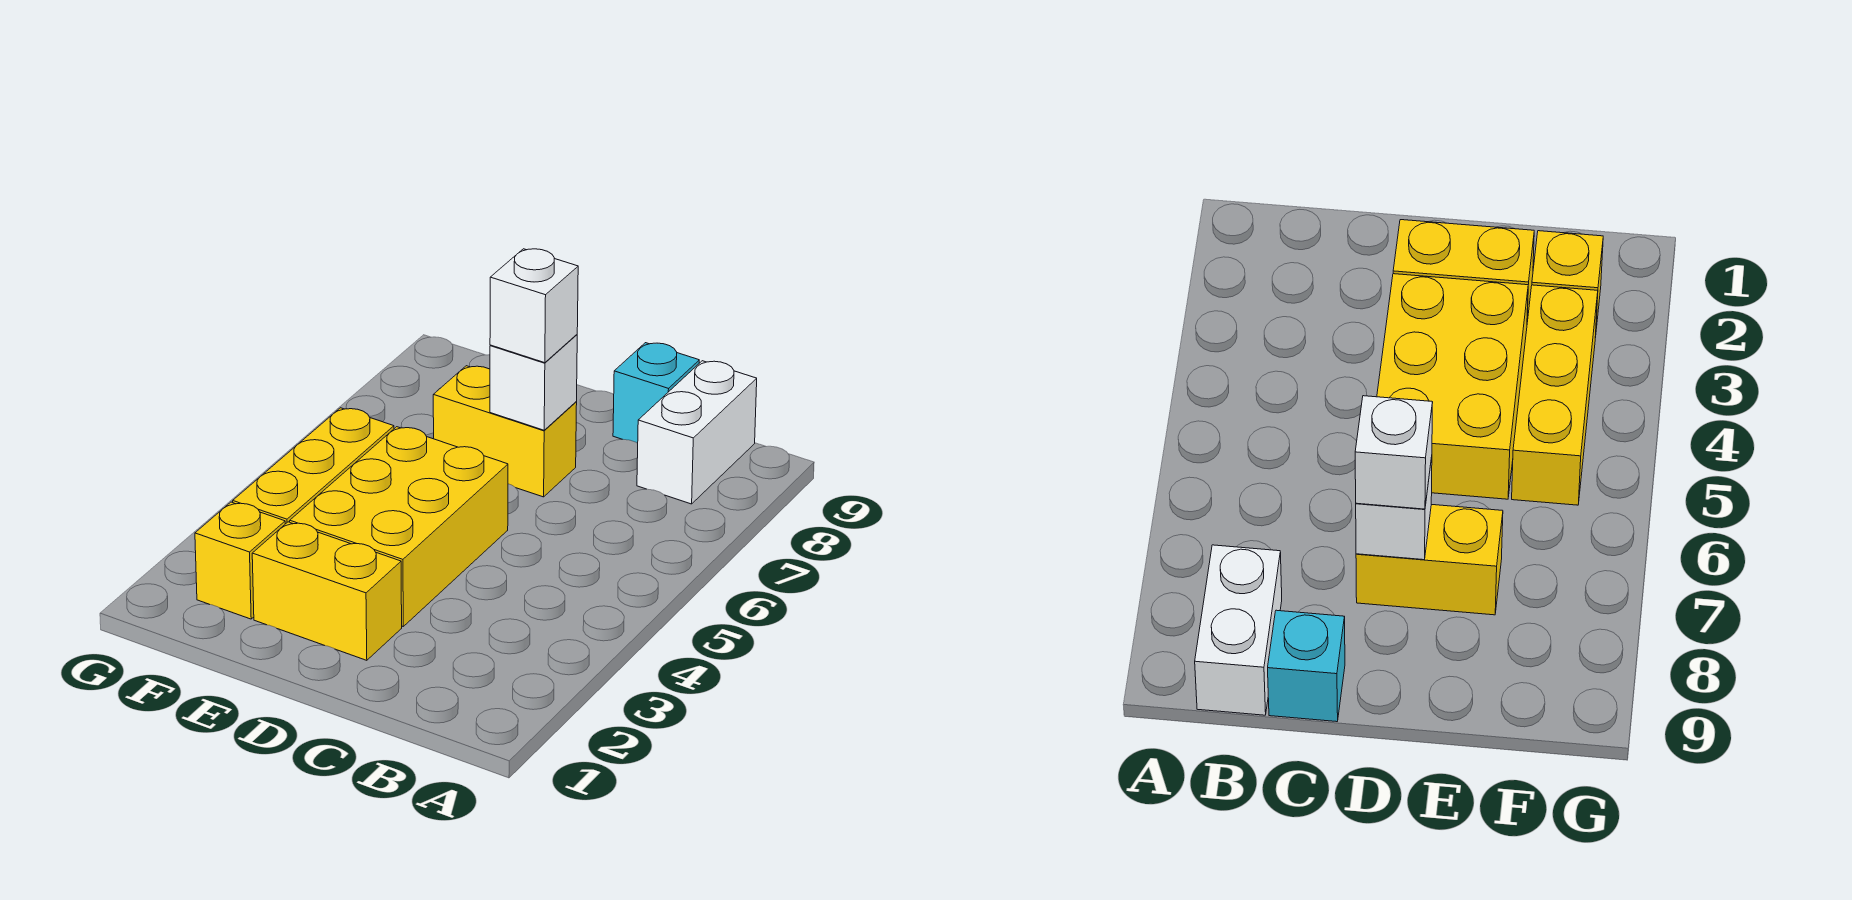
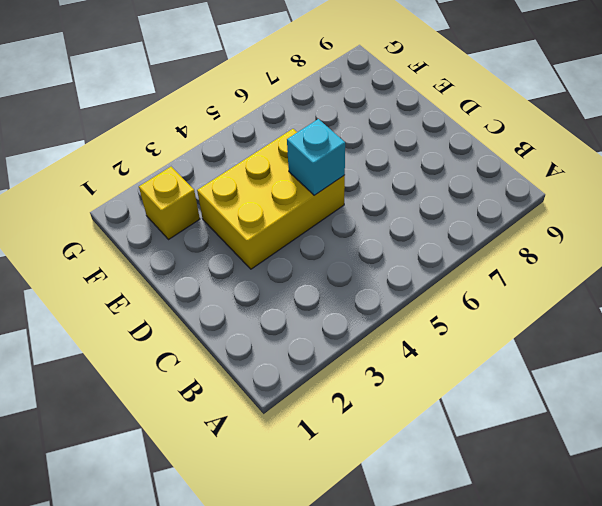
cyan brick D5 level 2 -> cyan brick C9 level 1
none -> white brick B8:B9 level 1
none -> yellow brick D2:E2 level 1

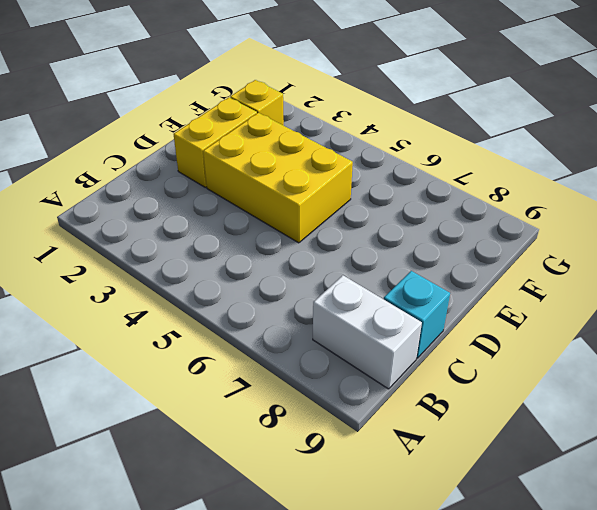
none -> yellow brick D7:E7 level 1
none -> yellow brick F3:F5 level 1

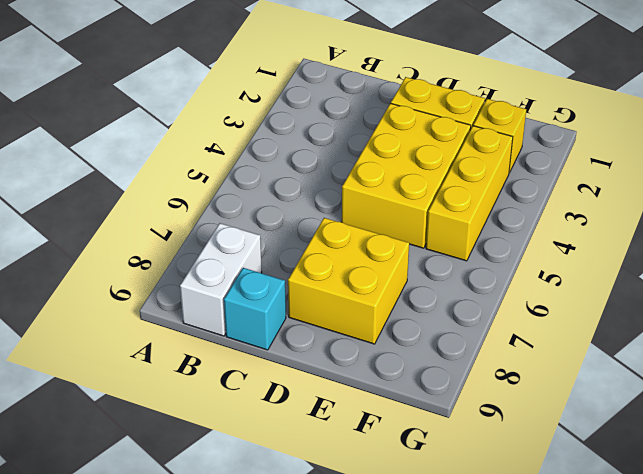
yellow brick D7:E8 level 1 -> yellow brick D7:E7 level 1
none -> white brick D7 level 2
none -> white brick D7 level 3

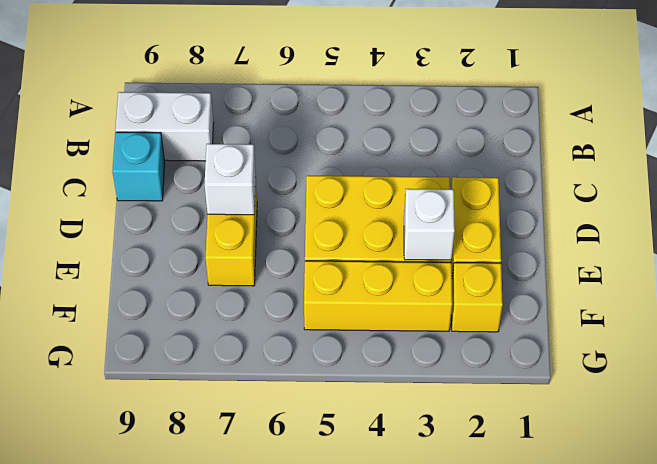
white brick E3 level 2 -> white brick D7 level 3

